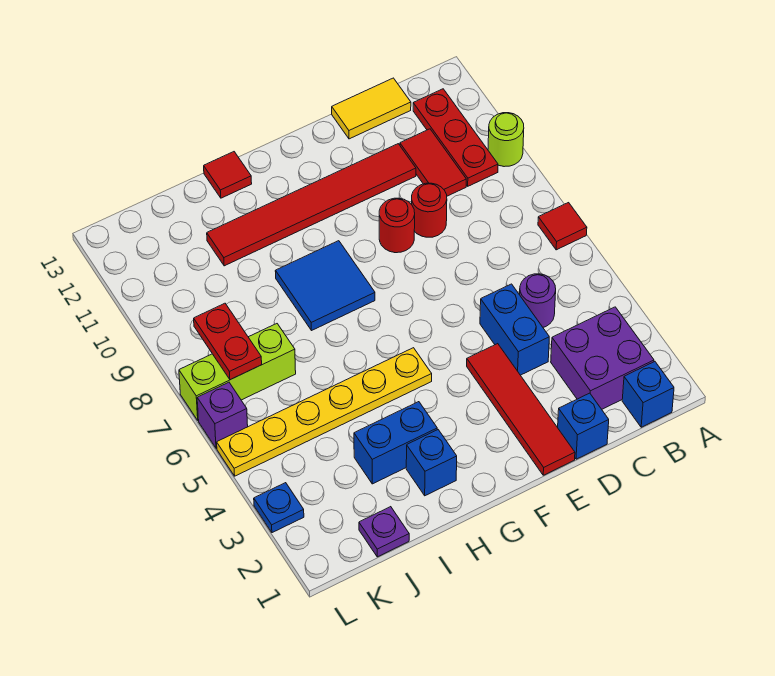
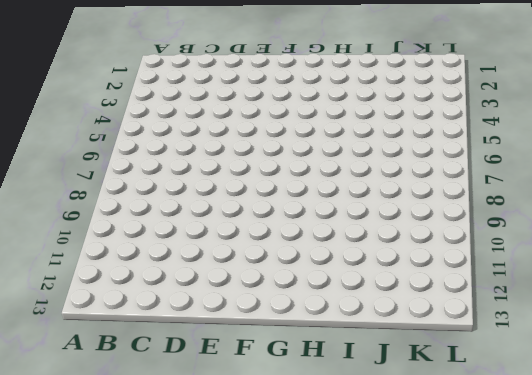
none -> red tile A7 level 1
none -> lime round brick A10 level 1
none -> blue brick B1 level 1

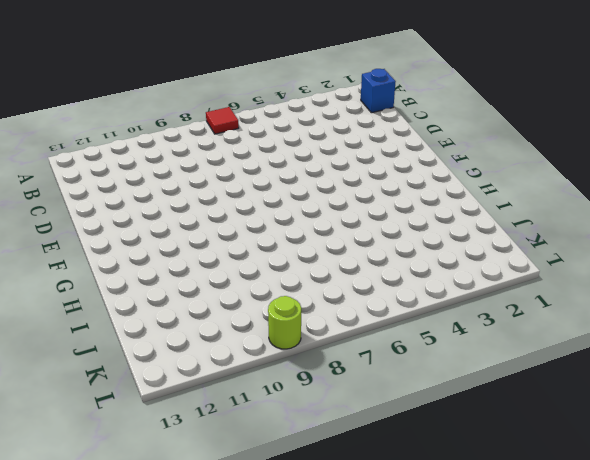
lime round brick L9 level 1 -> lime round brick A10 level 1
none -> purple brick B2:C3 level 1
none -> red plate B10:B12 level 1
none -> purple round brick C5 level 1

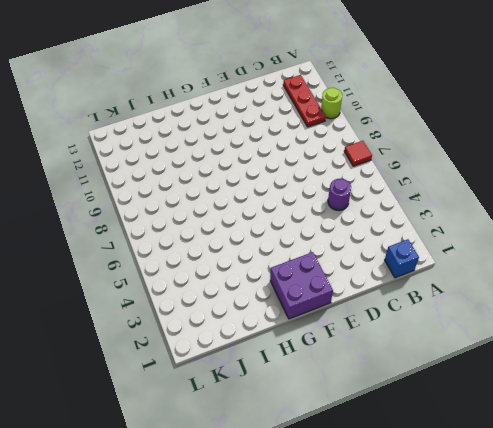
purple brick F1:G2 level 1 -> purple brick B2:C3 level 1
none -> red tile C10:C11 level 1
none -> yellow tile C13:D13 level 1
none -> blue brick D1 level 1

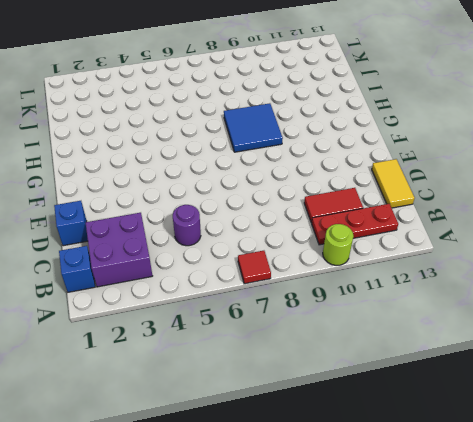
none -> blue brick D4:D5 level 1
none -> red round brick D9 level 1
none -> red tile D11:I11 level 1

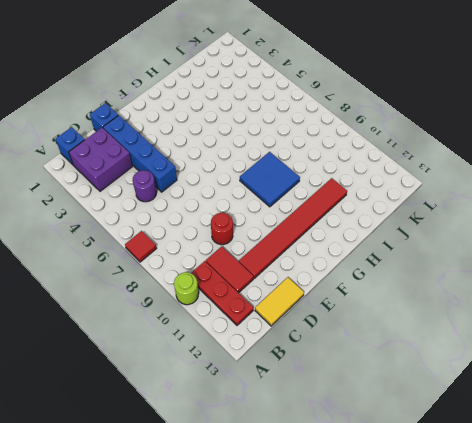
blue brick D2:D5 level 1 -> blue brick D4:D5 level 1
none -> red tile E1:E4 level 1
none -> red round brick E9 level 1
none -> yellow plate G5:L5 level 1

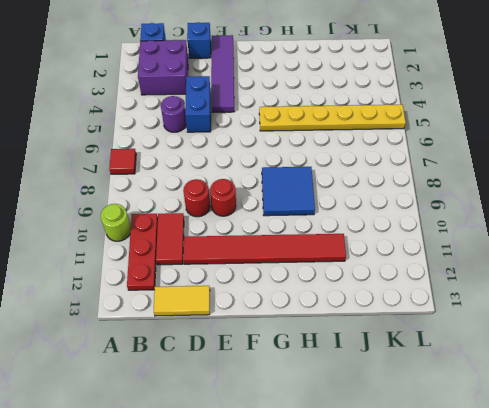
purple tile E1:E4 level 1 -> red tile E1:E4 level 1
none -> blue brick H2 level 1
none -> blue brick H3:I3 level 1
none -> red tile H13 level 1

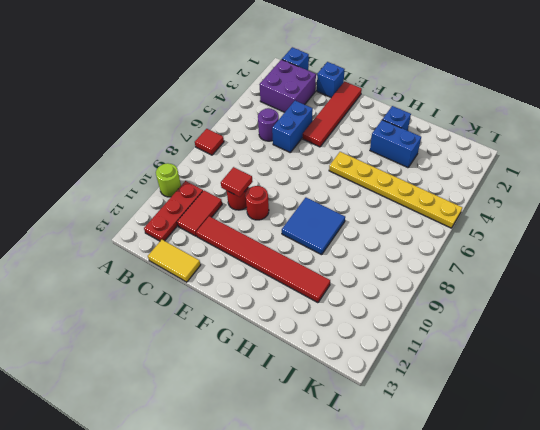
red tile D9 level 2 -> red tile H13 level 1
none -> purple plate J1 level 1
none -> lime brick J7:L7 level 1
none -> blue plate L3 level 1

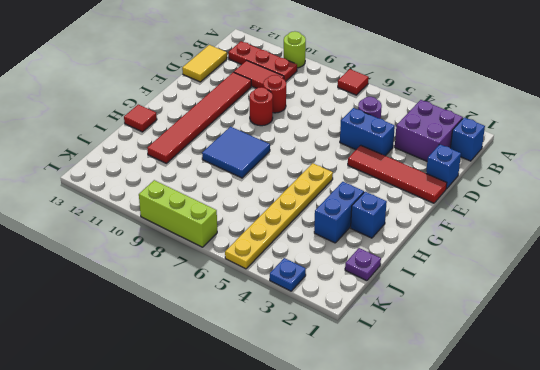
lime brick L7:L9 level 1 -> lime brick J7:L7 level 1
none -> purple brick L6 level 1
none -> red plate K7:K8 level 2

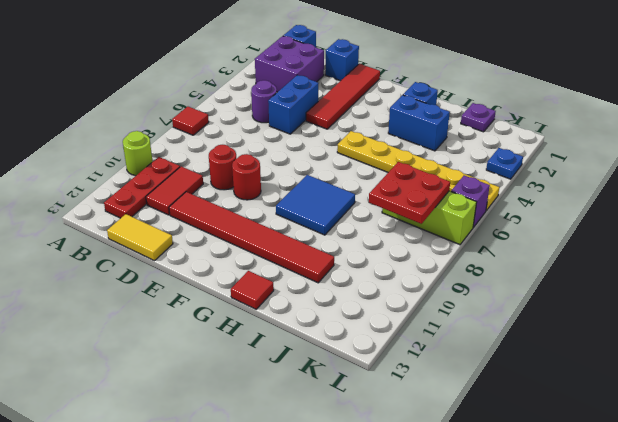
red plate J7:K8 level 2 -> red plate K7:K8 level 2

